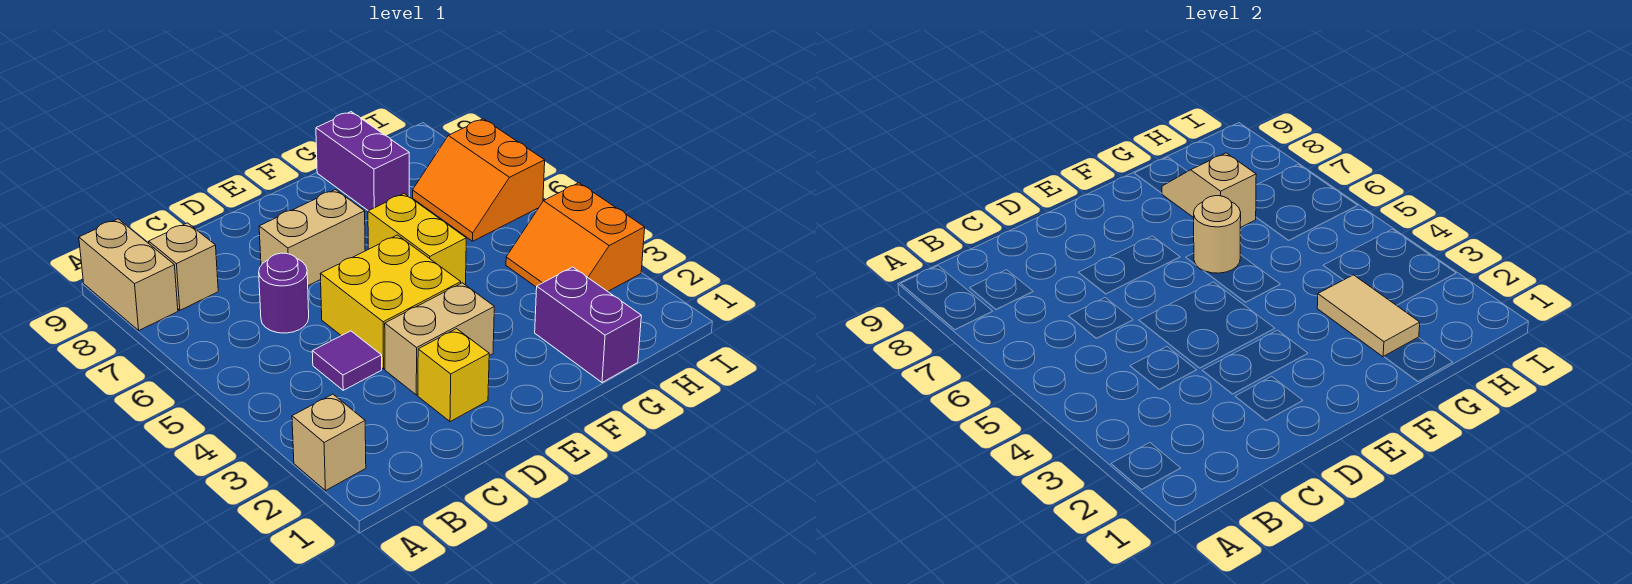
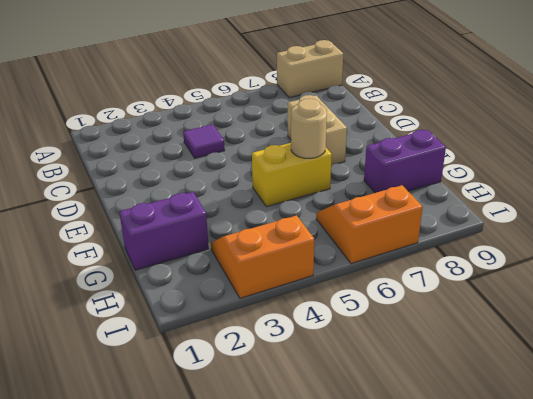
none -> tan brick A2 level 1
none -> tan brick B8 level 1
none -> purple round brick C6 level 1

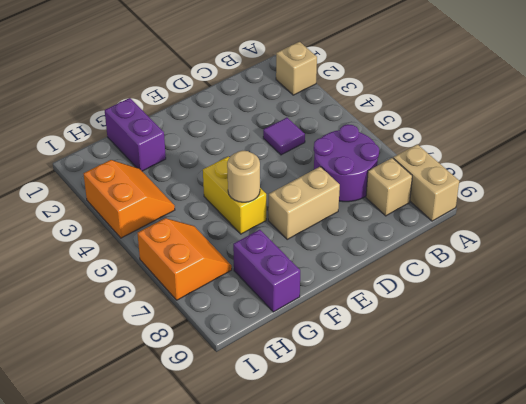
purple round brick B6:C7 level 1 -> purple round brick C6 level 1
none -> yellow brick D2 level 1
none -> tan brick D3:E3 level 1
none -> yellow brick D4:E5 level 1

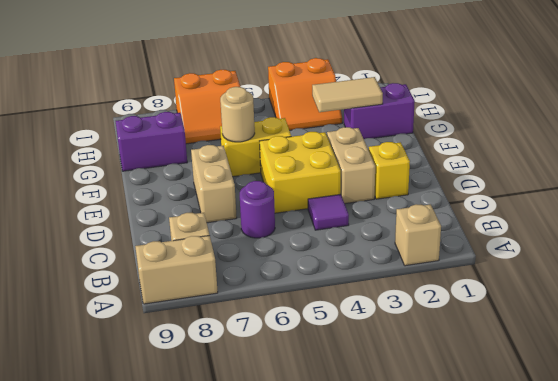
none -> tan slope G7:G8 level 2 top 7

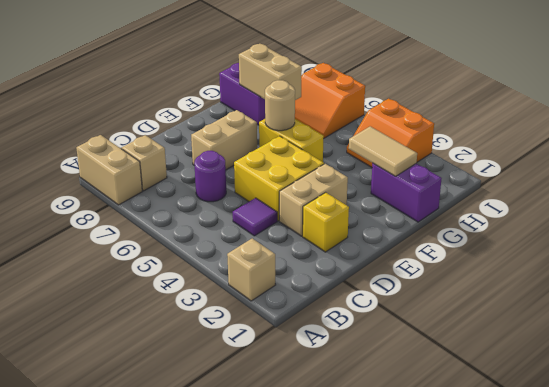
tan brick G7:G8 level 2 -> tan slope G7:G8 level 2 top 7

